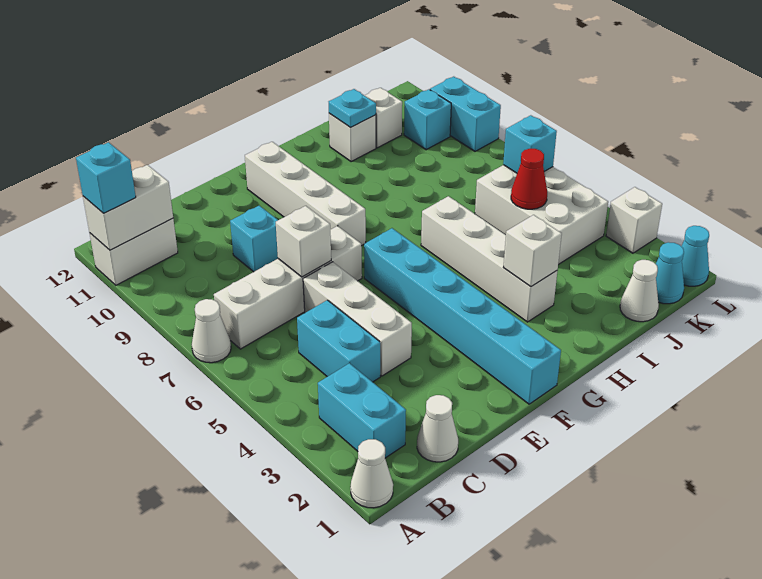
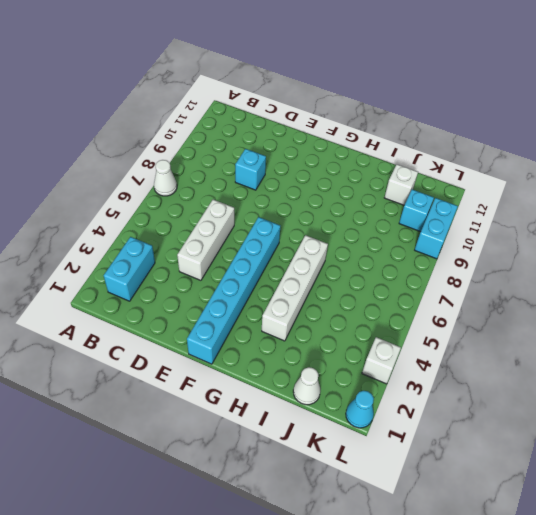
none -> white cone A1 level 1
none -> white brick A11:B11 level 1
none -> white brick B7:E7 level 1

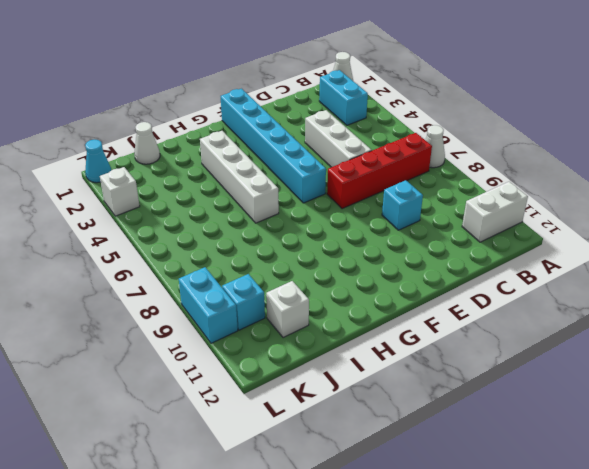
red brick B7:E7 level 1 -> white brick B7:E7 level 1
none -> white cone C1 level 1
none -> cyan brick C4:C5 level 1
none -> white brick F8:F11 level 1

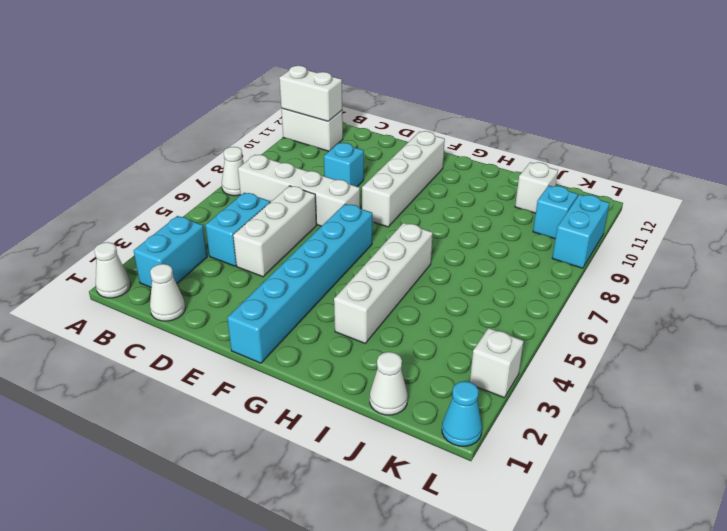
none -> white brick I11 level 1
none -> white brick J4:K6 level 1
none -> cyan cone K1 level 1

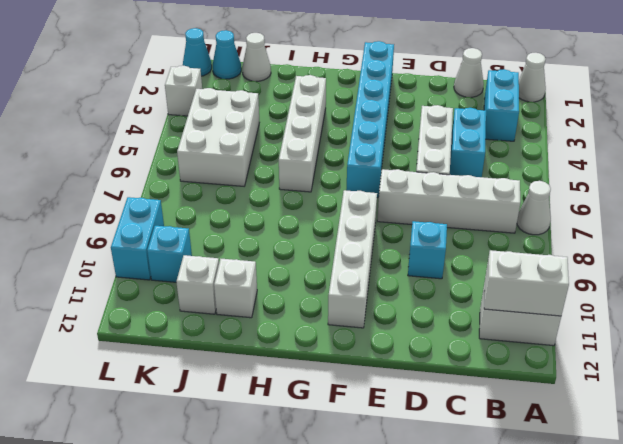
none -> white brick D7 level 2
none -> white brick H3 level 2
none -> cyan plate I11 level 2

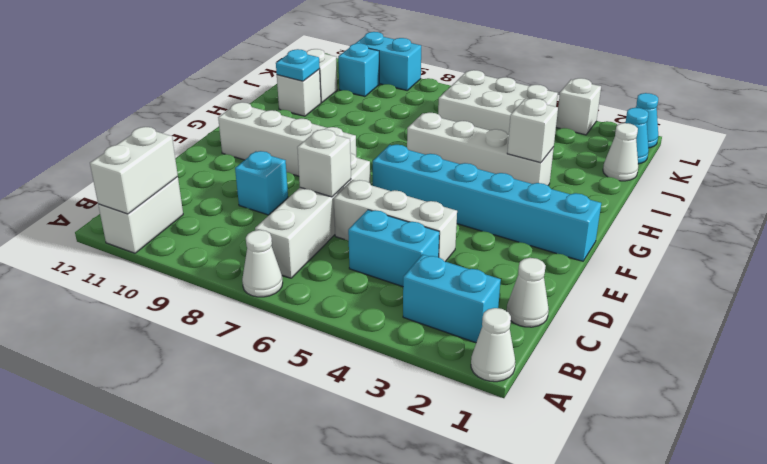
none -> red cone J5 level 2
none -> cyan brick K6 level 2
none -> cyan brick A11 level 3

